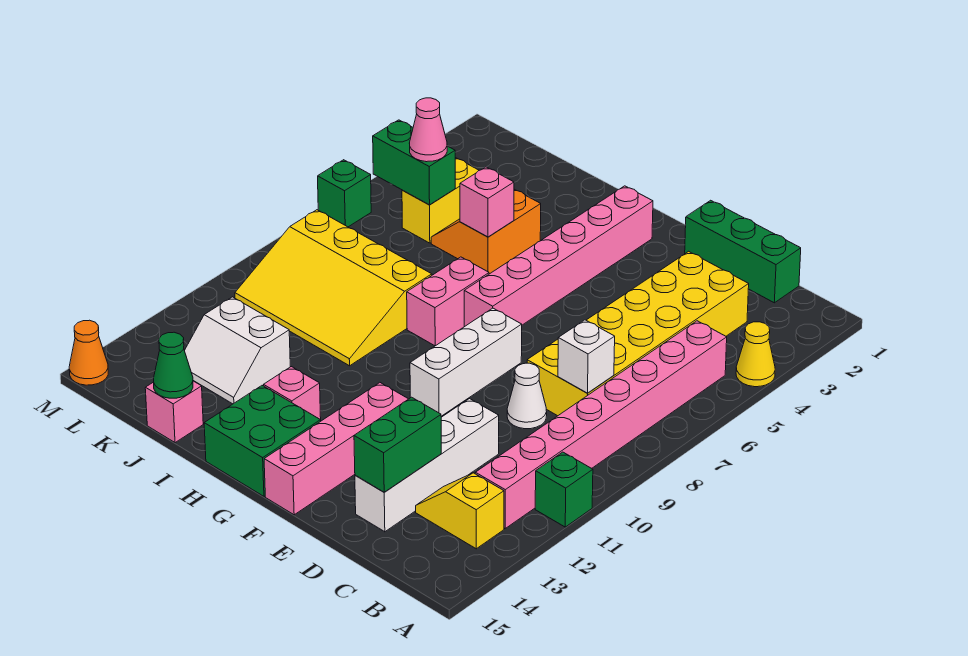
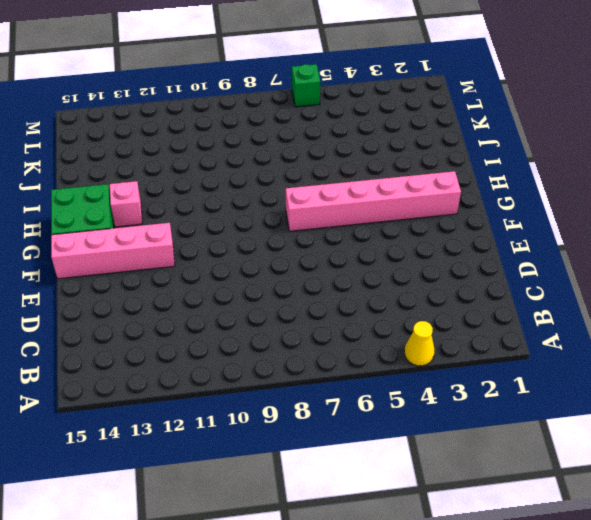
none -> green brick A11 level 1
none -> pink brick B5:B12 level 1
none -> yellow slope B13:C13 level 1 top B

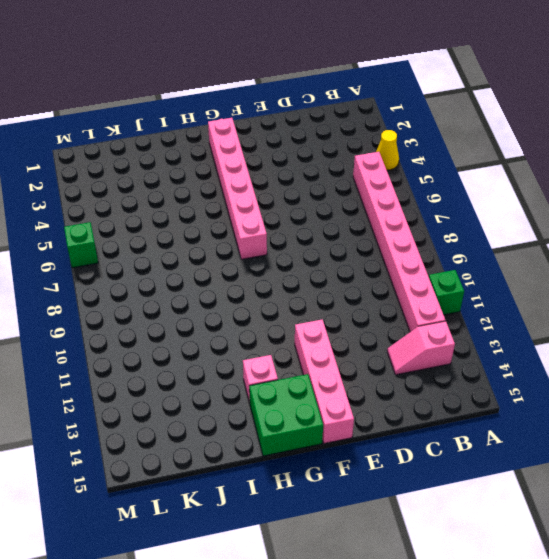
pink slope B13:C13 level 1 top B -> yellow slope B13:C13 level 1 top B
none -> green brick C1:E1 level 1
none -> yellow brick C3:D8 level 1
none -> white cone D9 level 1

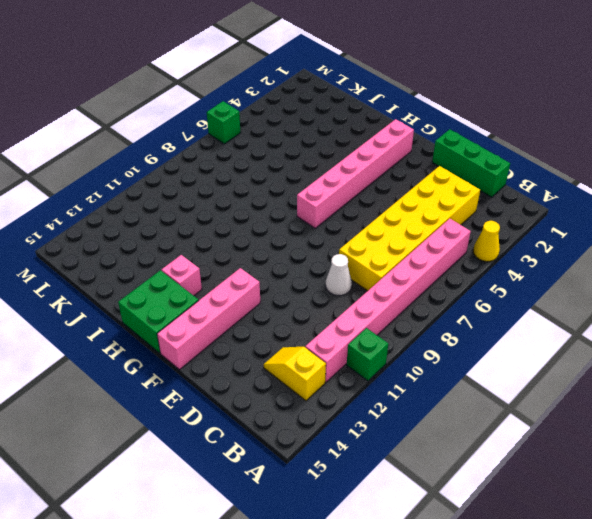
none -> white brick D11:D14 level 1
none -> white brick F8:F10 level 1
none -> pink brick H7:H8 level 1

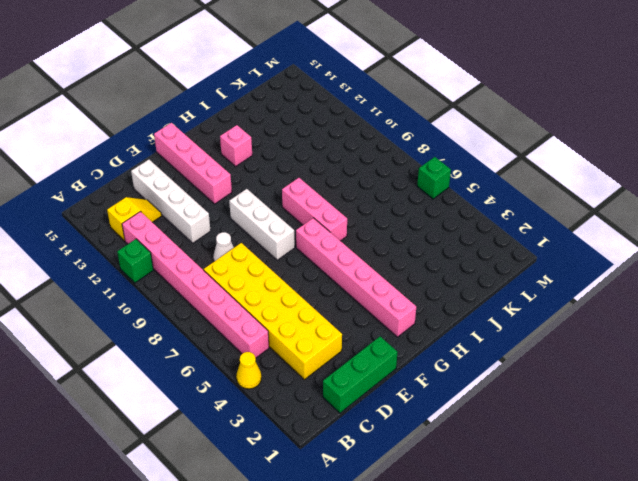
pink brick H7:H9 level 1 -> pink brick H7:H8 level 1
none -> green brick G14:H15 level 1
none -> orange slope I4:J5 level 1 top I
none -> yellow slope I8:L10 level 1 top 8

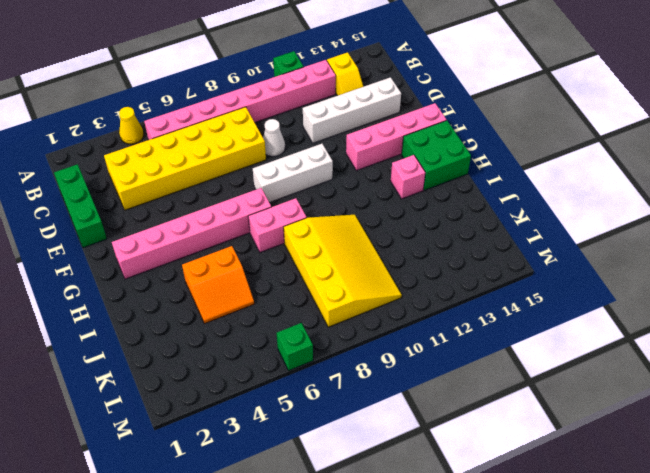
none -> white slope J12:K13 level 1 top 12
none -> pink brick J15 level 1
none -> yellow brick K4:K5 level 1

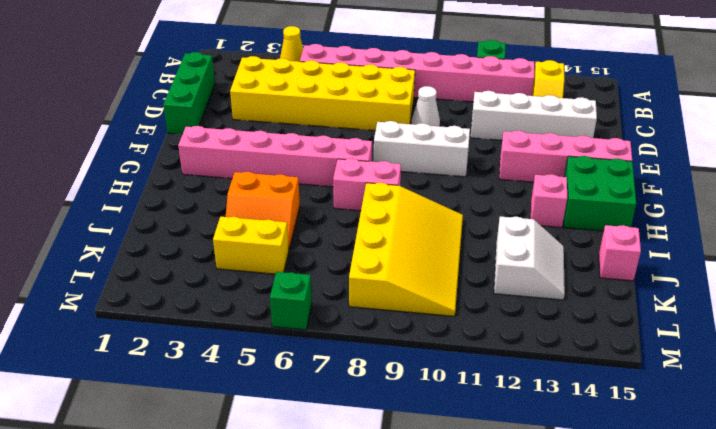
none -> orange cone M15 level 1
none -> white brick C8 level 2
none -> green brick D13:D14 level 2

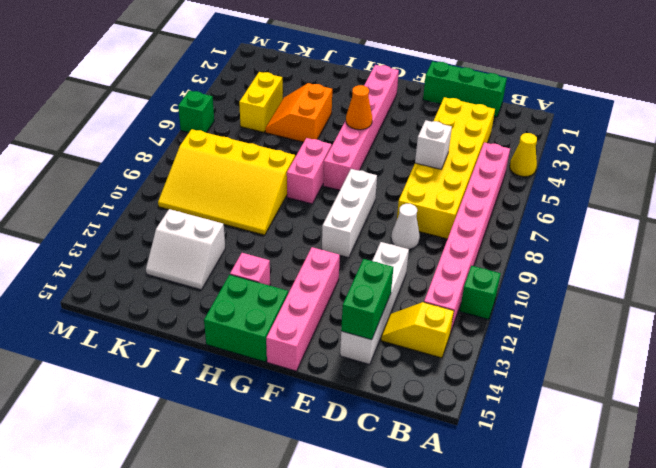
white brick D6 level 2 -> white brick C8 level 2
orange cone G5 level 2 -> orange cone M15 level 1
none -> pink brick J15 level 1
none -> pink brick I5 level 2
none -> green cone J15 level 2

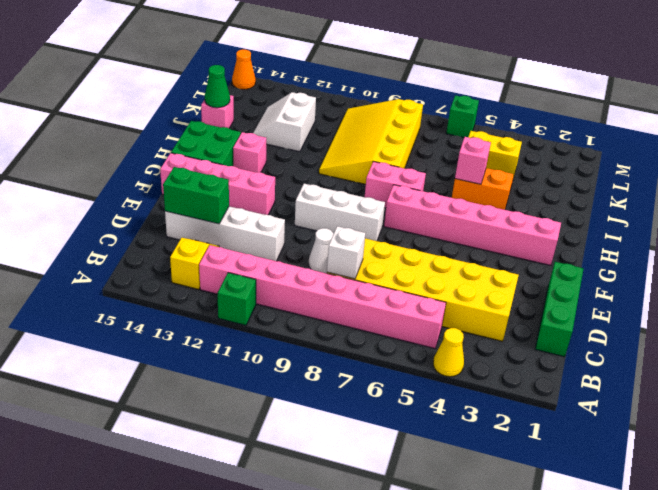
none -> green brick K5:L5 level 2
none -> pink cone K5 level 3

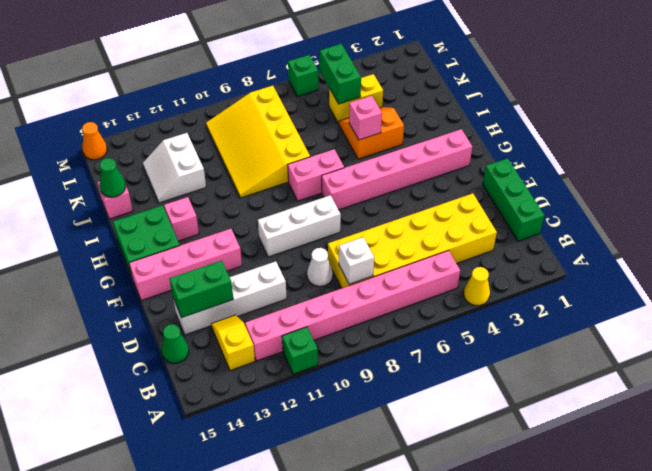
green cone C15 level 1 -> none
none -> pink cone K5 level 3

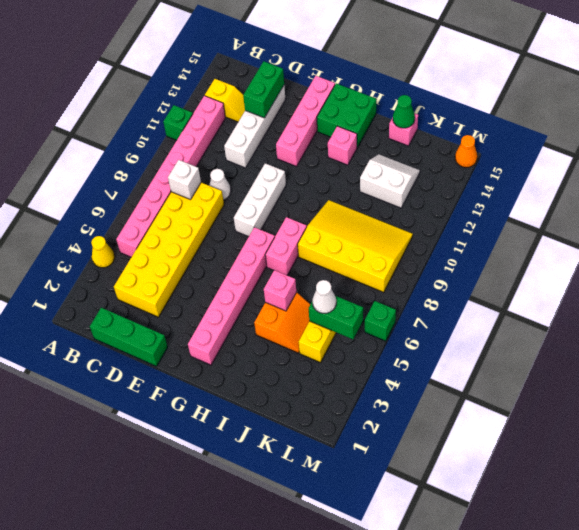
white cone K5 level 3 -> pink cone K5 level 3

